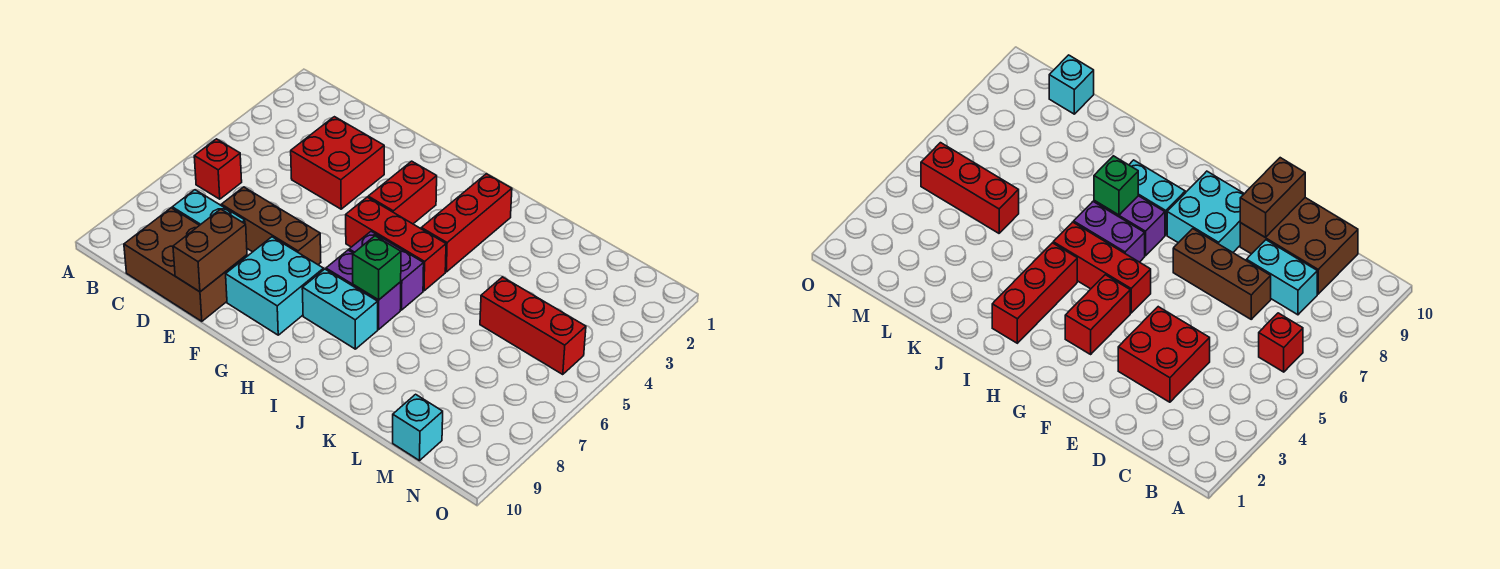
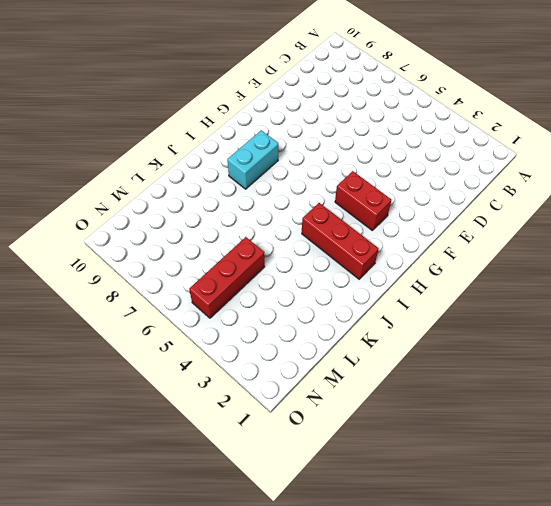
none -> red brick B6 level 1
none -> cyan brick C8:D8 level 1
none -> brown brick C9:E10 level 1

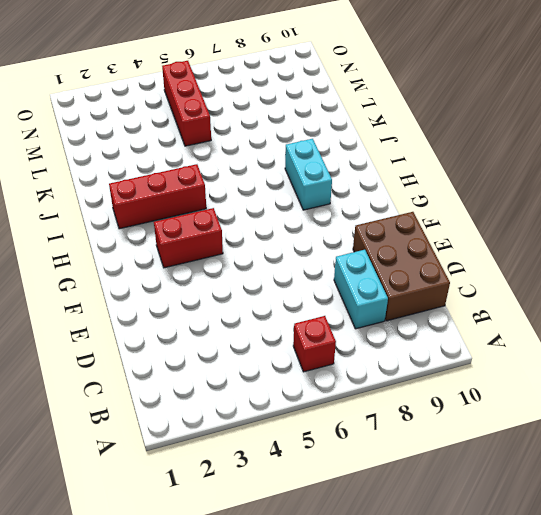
none -> red brick D3:E4 level 1
none -> brown brick D7:F7 level 1
none -> cyan brick F8:G9 level 1

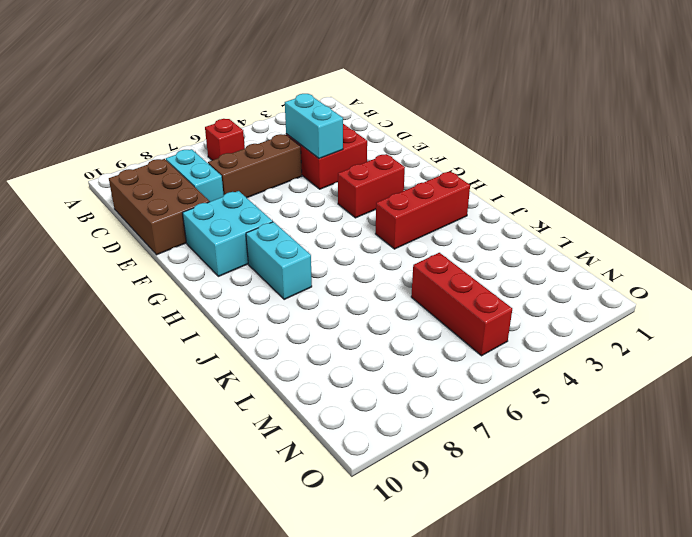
cyan brick D4:E4 level 2 -> none
brown brick D5:D7 level 1 -> brown brick D7:F7 level 1
none -> red brick G5:I5 level 1
none -> purple brick H6:I6 level 1
none -> purple brick H7:I7 level 1

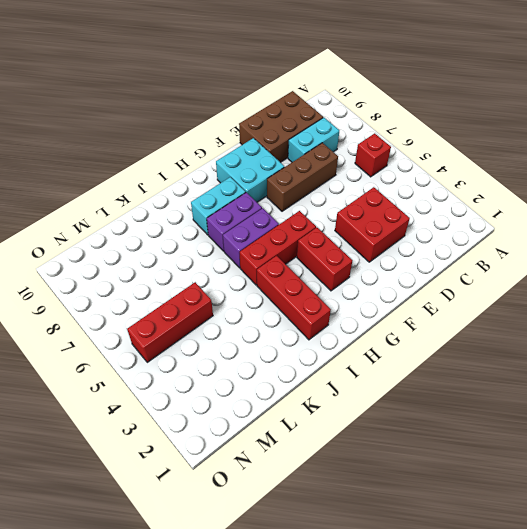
none -> cyan brick M10 level 1
none -> brown brick E9:E10 level 2
none -> green brick I7 level 2

